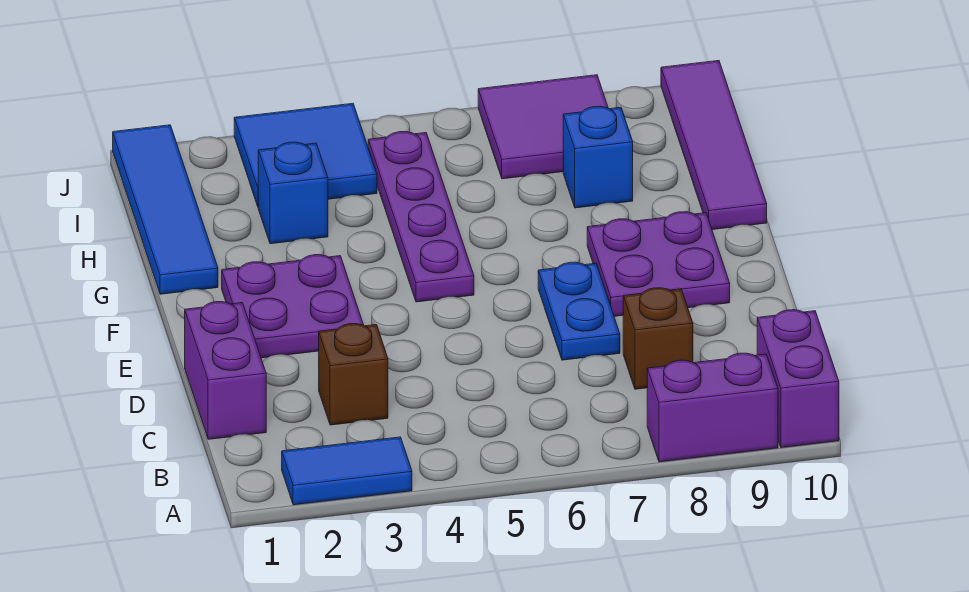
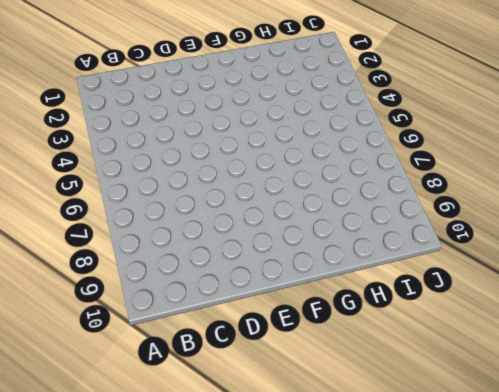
none -> blue tile A2:A3 level 1
none -> purple brick A8:A9 level 1
none -> purple brick A10:B10 level 1

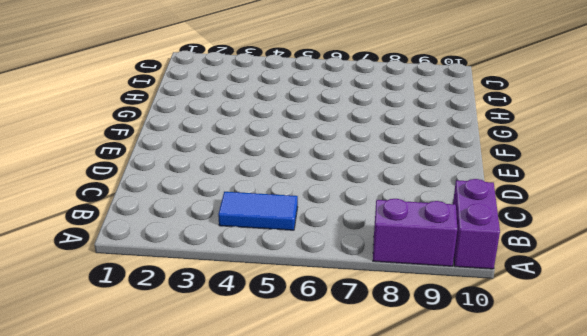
blue tile B4:B5 level 1 -> blue tile A2:A3 level 1
none -> purple brick C1:D1 level 1
none -> brown brick C3 level 1
none -> brown brick C8 level 1

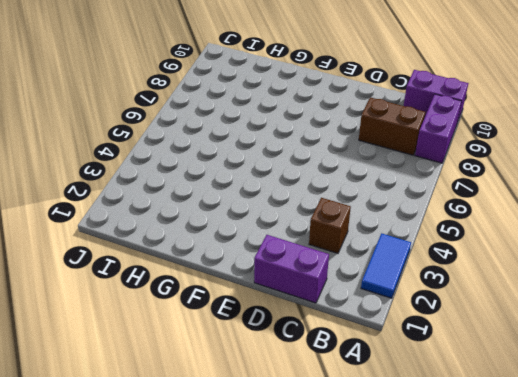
brown brick B8:C8 level 1 -> brown brick C8 level 1
none -> blue plate D7:E7 level 1
none -> purple plate E2:F3 level 1
none -> purple plate E8:F9 level 1

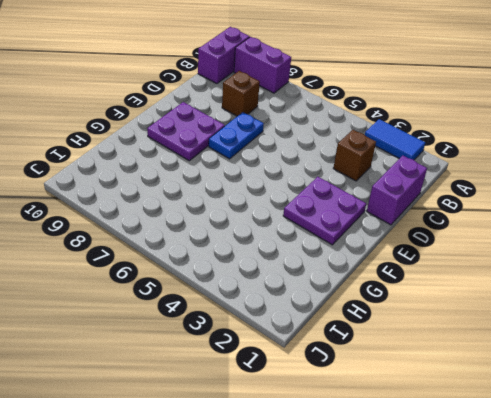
none -> purple plate F5:I5 level 1
none -> blue tile G1:J1 level 1
none -> purple tile G10:J10 level 1

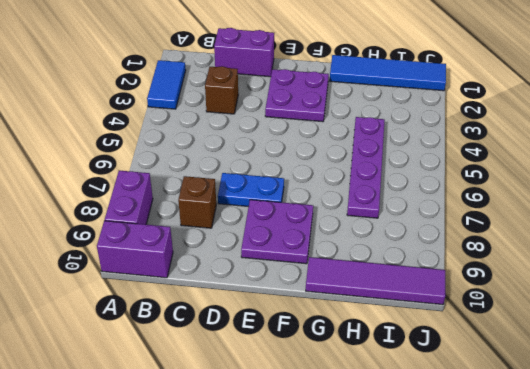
purple plate H4:H7 level 1 -> purple plate F5:I5 level 1
none -> blue brick H3 level 1
none -> blue brick H8 level 1
none -> blue tile I3:J4 level 1

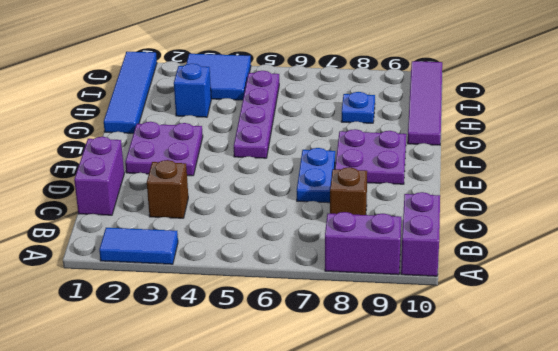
blue plate H8 level 1 -> blue brick H8 level 1
none -> purple tile I7:J8 level 1

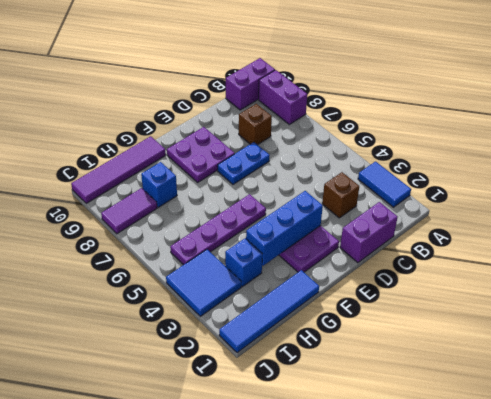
blue brick E3:G3 level 2 -> none
purple tile I8:J8 level 1 -> purple tile I7:J8 level 1

